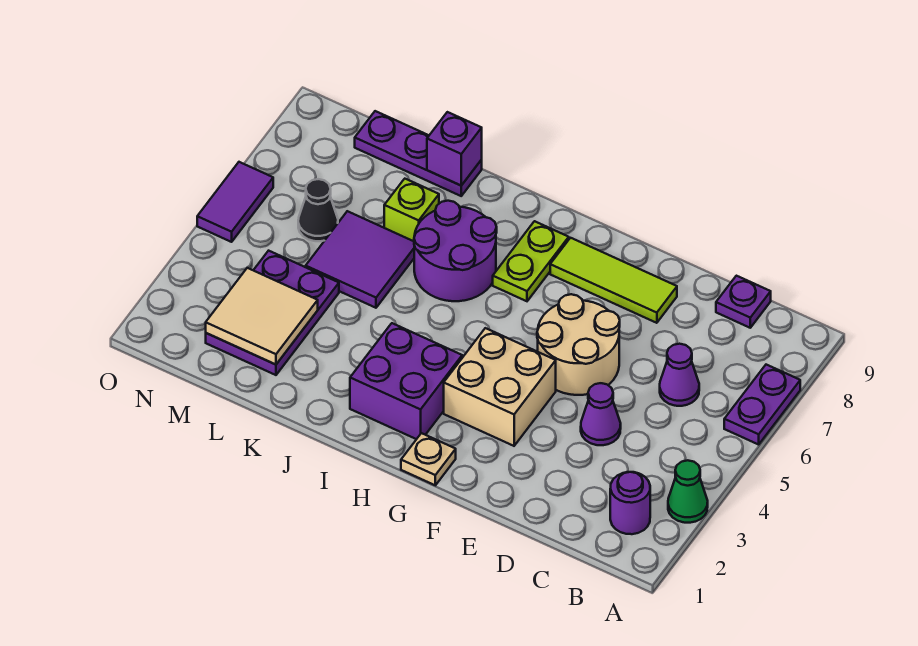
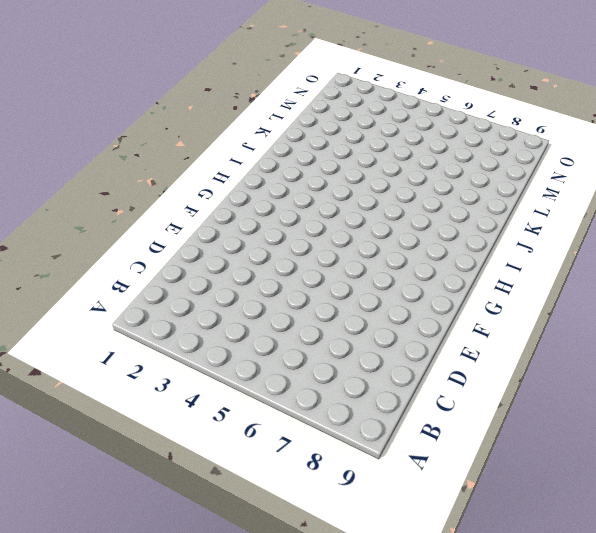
none -> green cone A3 level 1
none -> purple plate A6:A7 level 1
none -> purple round brick B2 level 1

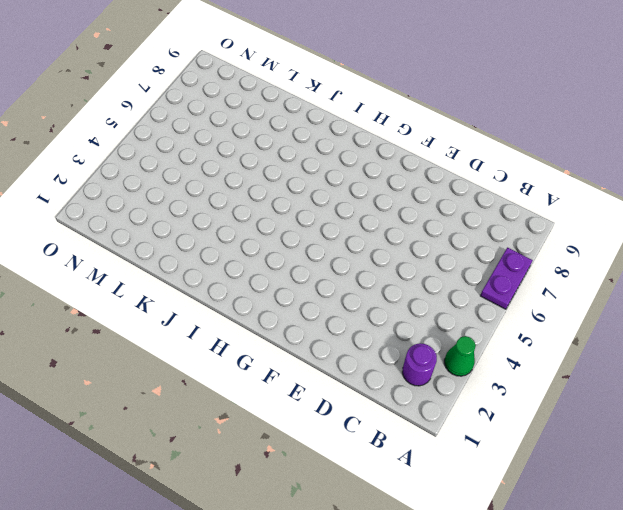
none -> purple cone C6 level 1
none -> purple plate C9 level 1
none -> purple cone D4 level 1

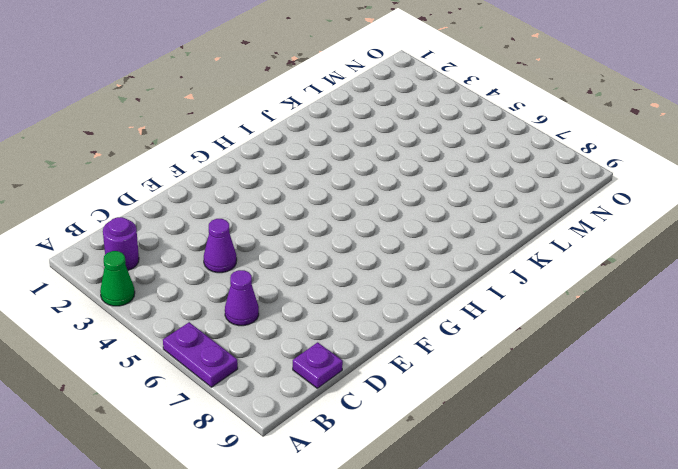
none -> tan round brick E5:F6 level 1
none -> lime tile E8:G8 level 1
none -> tan brick F3:G4 level 1

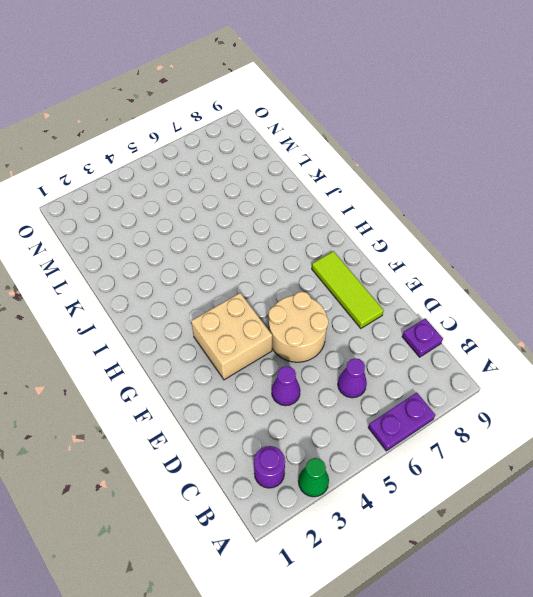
none -> tan plate G1 level 1
none -> purple brick H2:I3 level 1
none -> lime plate H7:H8 level 1

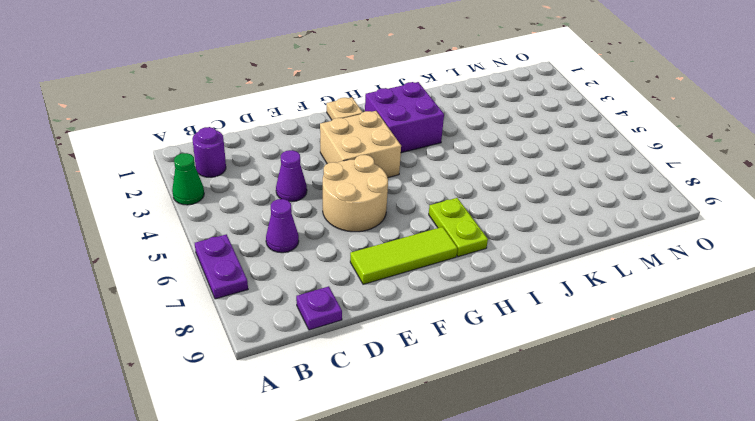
none -> purple round brick I6:J7 level 1
none -> purple tile K5:L6 level 1
none -> lime brick K7 level 1

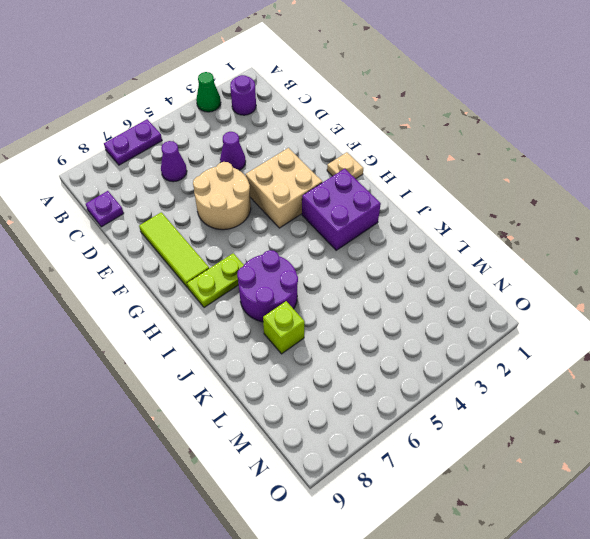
none -> purple tile K5:L6 level 1
none -> purple plate K9:M9 level 1
none -> purple plate L2:M4 level 1

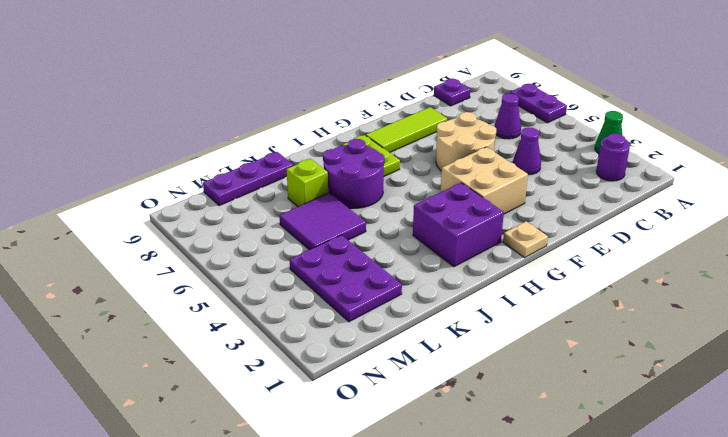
none -> black cone M6 level 1
none -> purple tile O5:O6 level 1
none -> purple brick K9 level 2

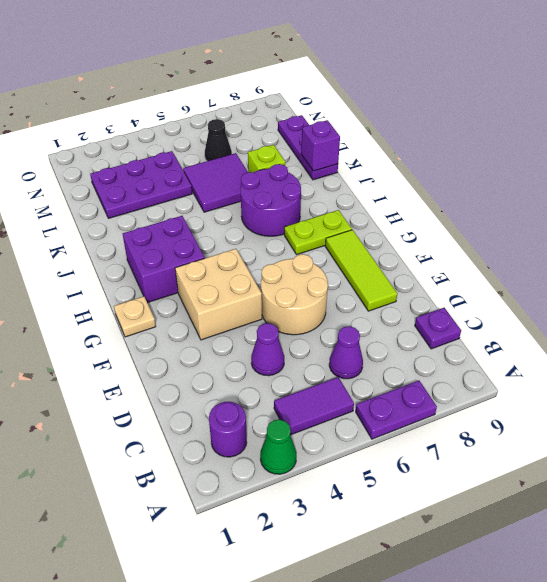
purple tile B4:B5 level 1 -> purple tile O5:O6 level 1
none -> tan tile L2:M3 level 2

